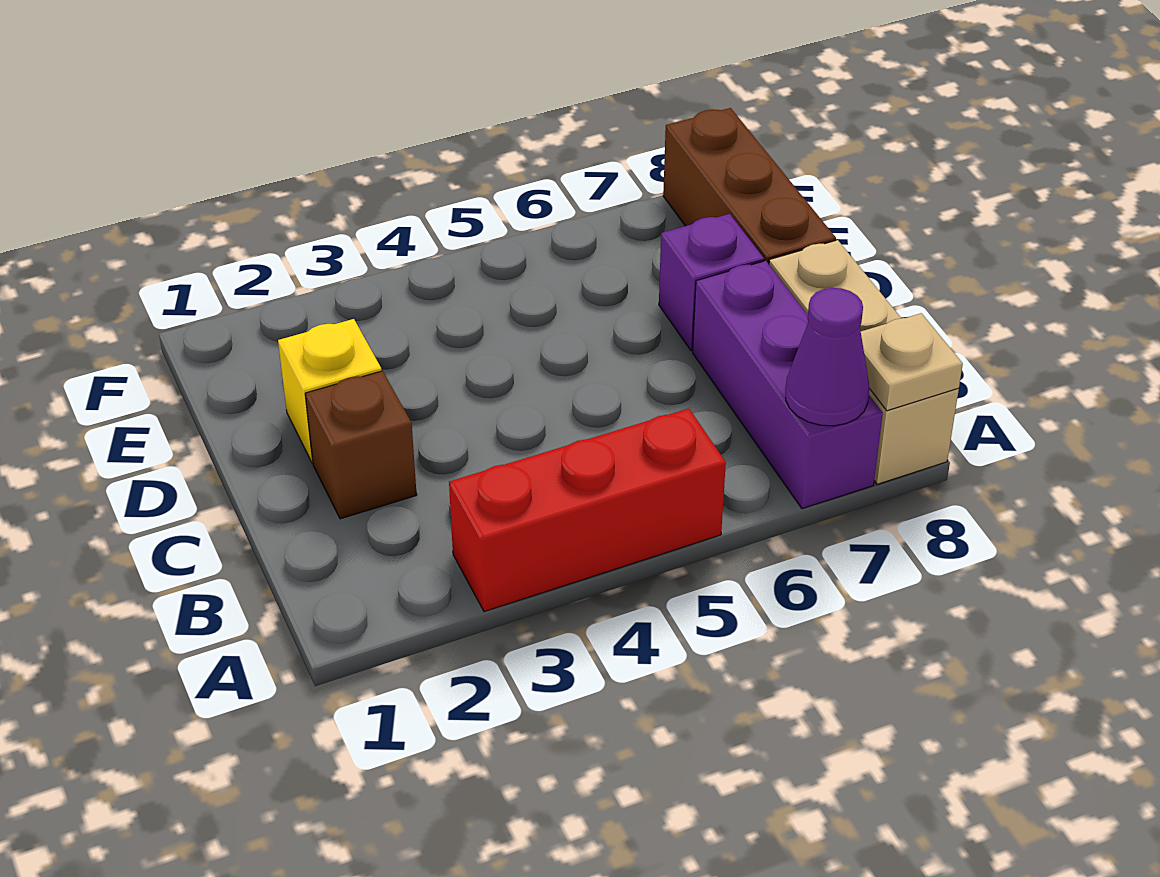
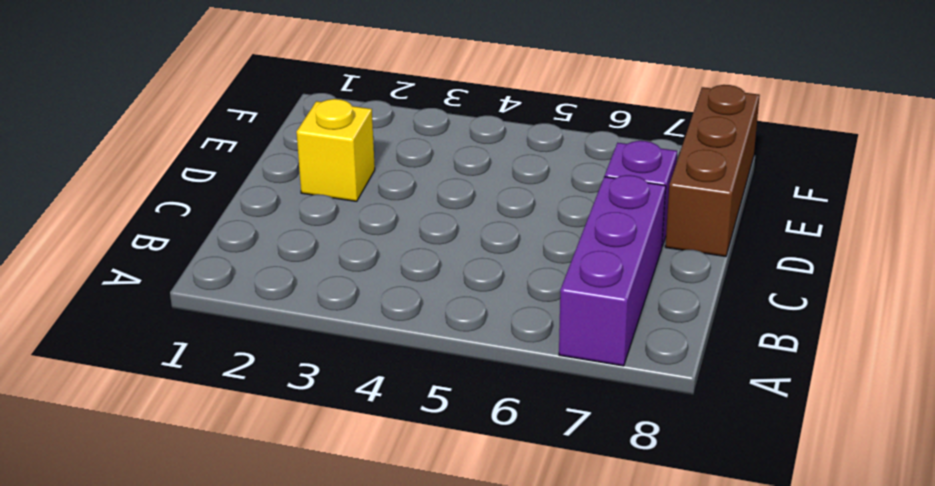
none -> red brick A3:A5 level 1
none -> tan brick A8:C8 level 1

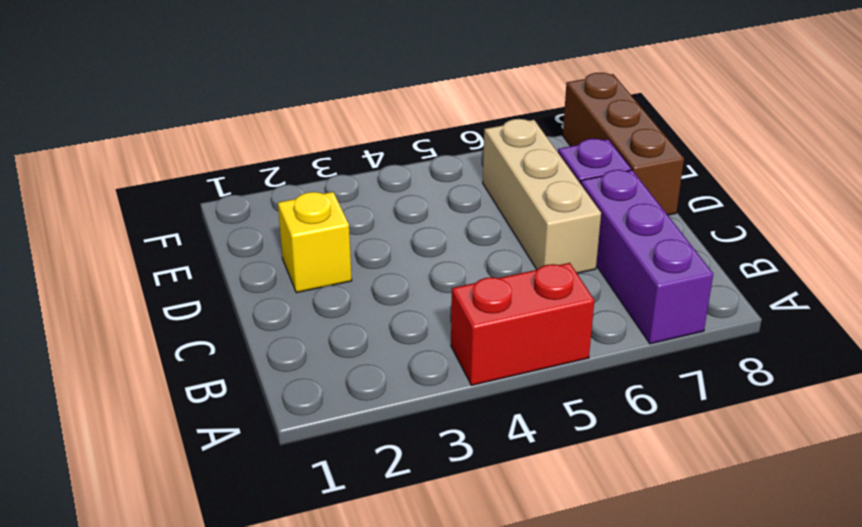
red brick A4:A5 level 1 -> red brick A3:A5 level 1
tan brick C6:E6 level 1 -> tan brick A8:C8 level 1
none -> brown brick C2 level 1
none -> purple cone A7 level 2

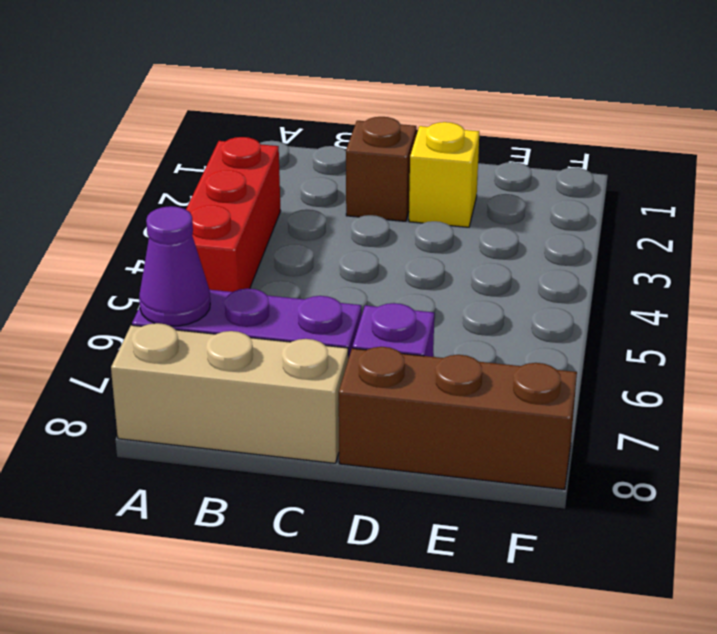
none -> tan plate A8 level 2

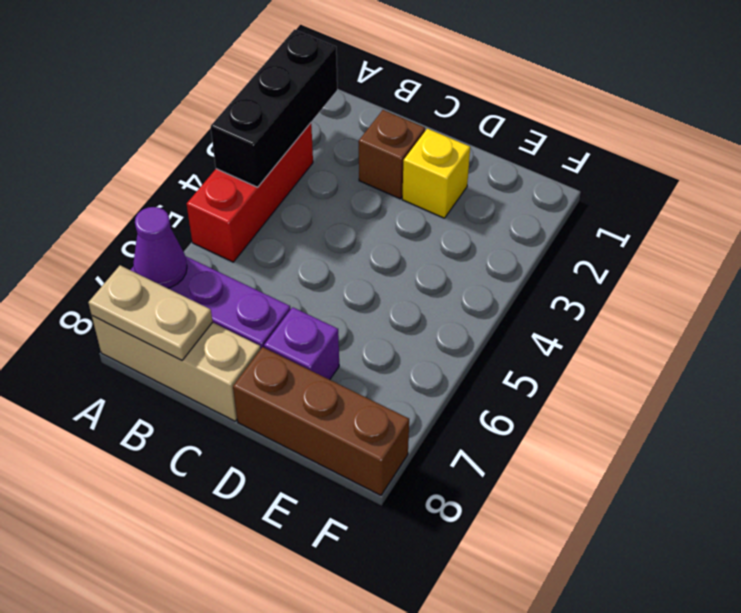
black brick A2:A4 level 2 -> none
tan plate A8:B8 level 2 -> tan plate A8 level 2

